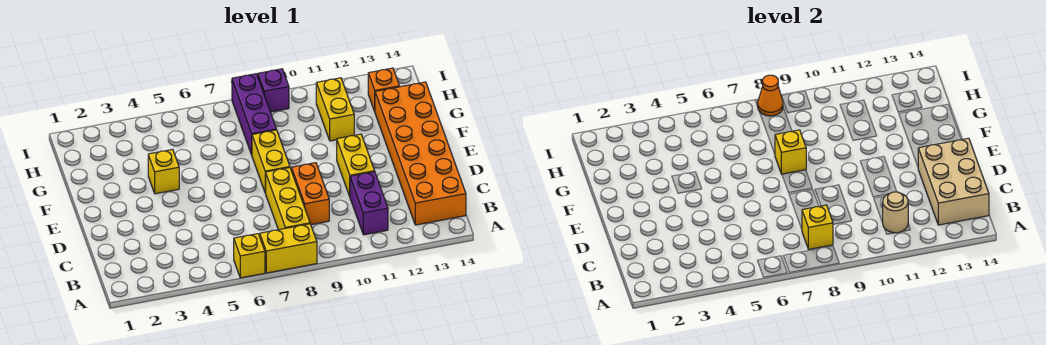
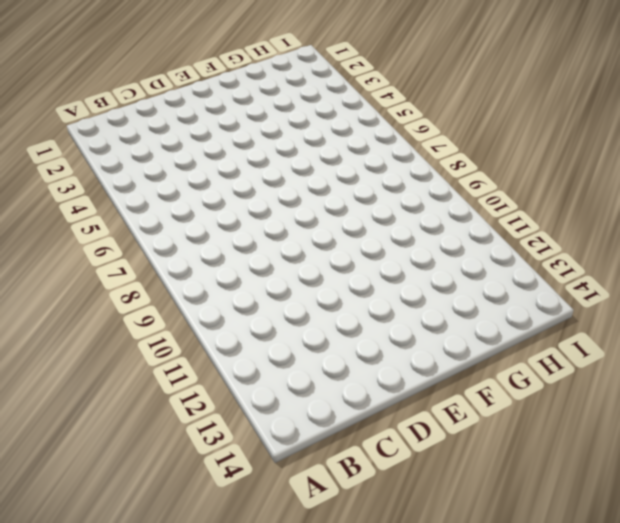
none -> yellow brick A6 level 1
none -> yellow brick A7:A8 level 1
none -> yellow brick B8:D8 level 1

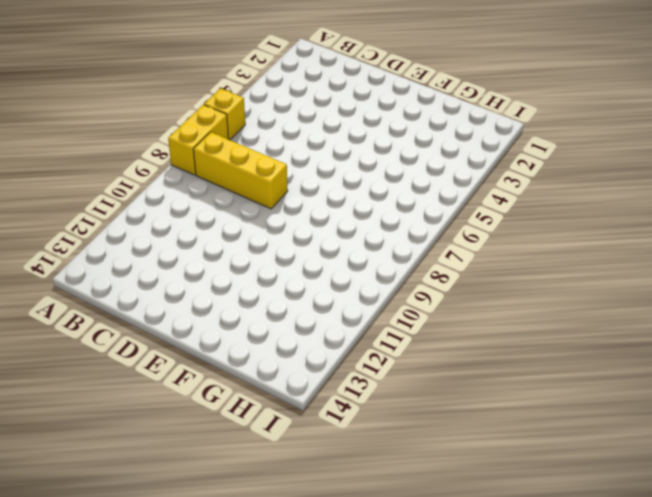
none -> purple brick B11:C11 level 1
none -> orange brick B13:G14 level 1
none -> orange brick C9:D9 level 1

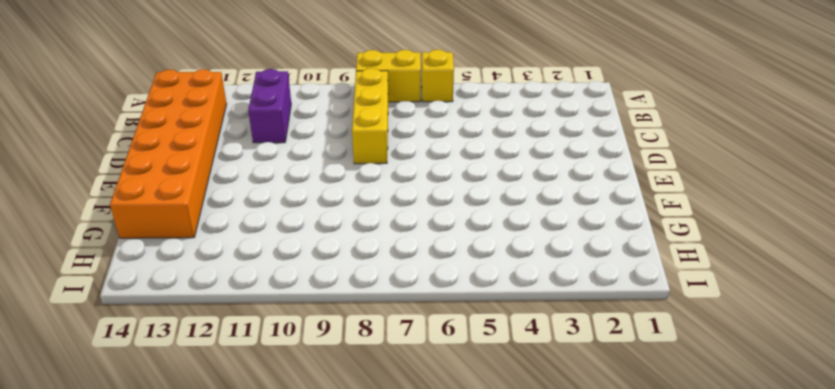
none -> orange brick C9:D9 level 1
none -> yellow brick D11:E11 level 1
none -> yellow brick E8:F8 level 1

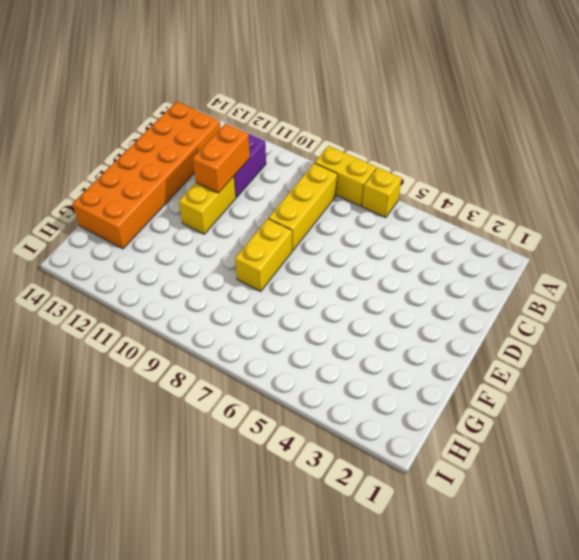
orange brick C11:D11 level 2 -> orange brick C9:D9 level 1
none -> yellow brick F4 level 1
none -> purple brick G8:I8 level 1
none -> yellow brick G11:H11 level 1

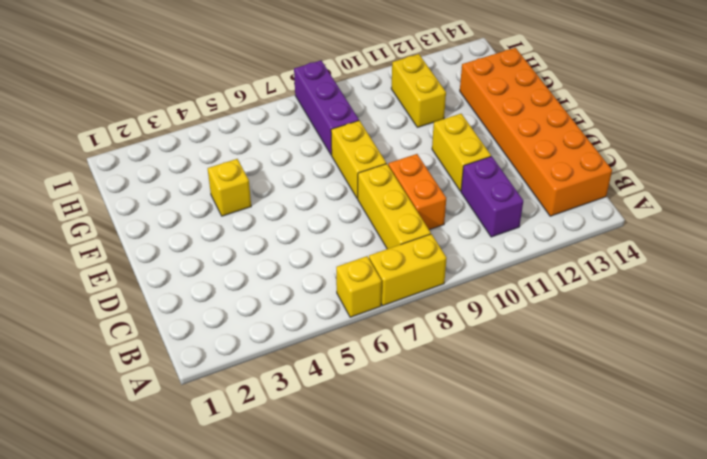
none -> orange brick H13 level 1
none -> purple brick I9 level 1
none -> yellow brick B8 level 2

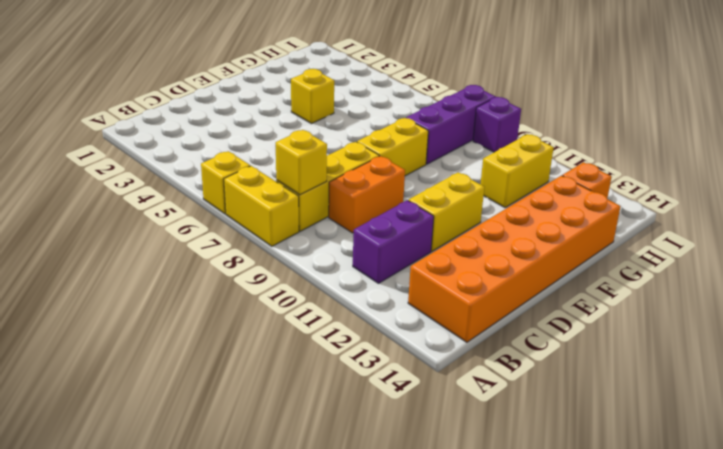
none -> tan round brick B11 level 2
none -> tan brick B13:D14 level 2
none -> yellow brick F8 level 2

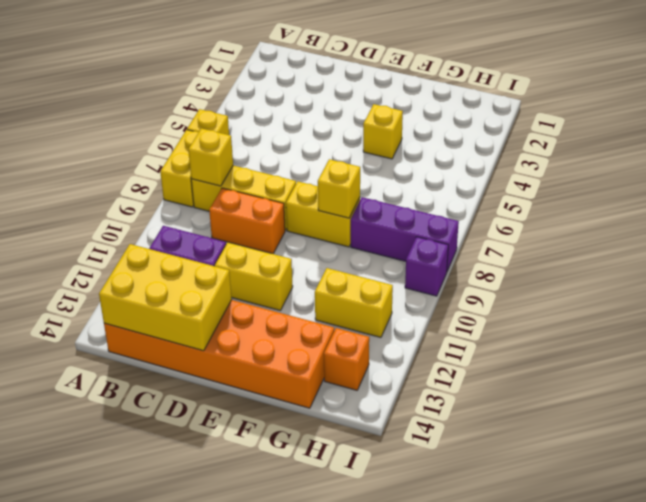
yellow brick B13:D14 level 2 -> tan brick B13:D14 level 2
none -> tan round brick B11 level 2
none -> orange cone I8 level 2

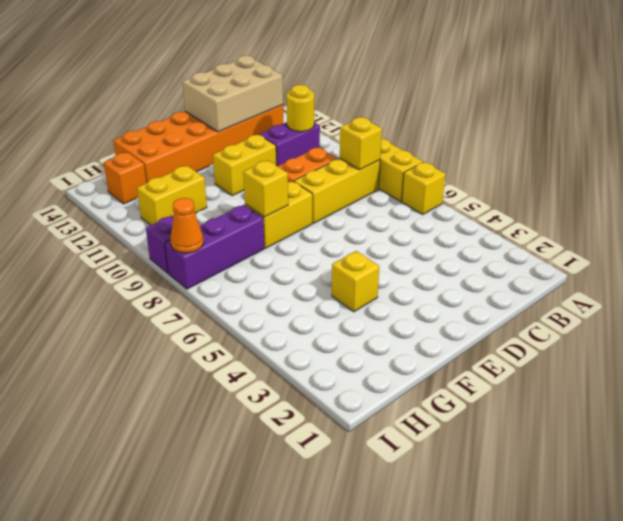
yellow round brick B11 level 2 -> tan round brick B11 level 2

